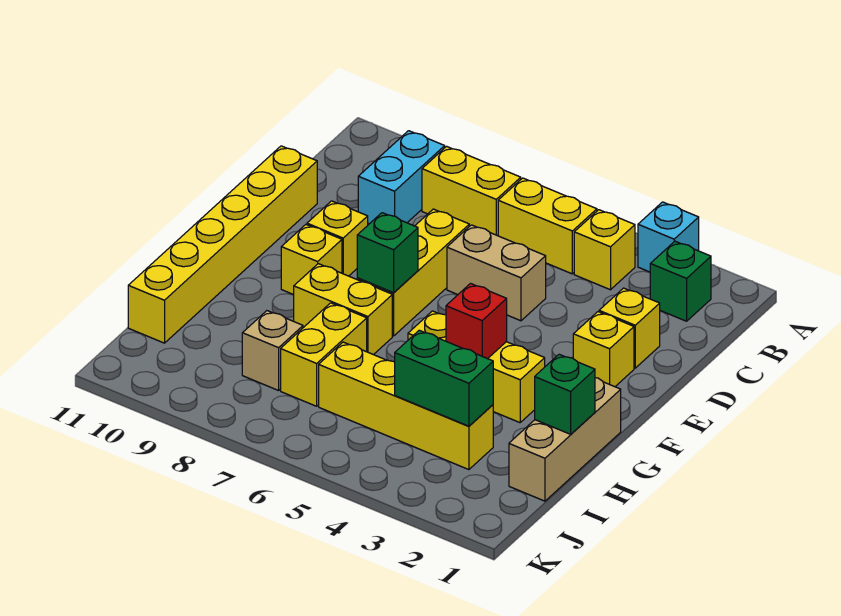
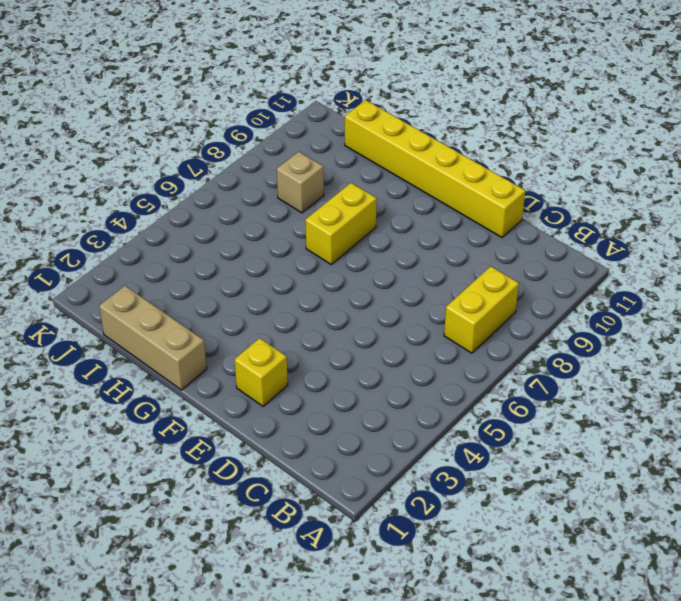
none -> cyan brick A3 level 1
none -> green brick B2 level 1
none -> yellow brick B4 level 1

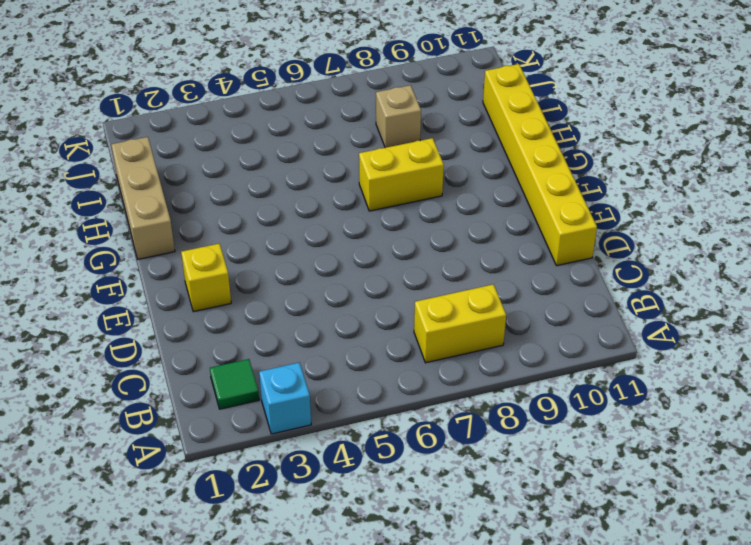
green tile B2 level 1 -> green brick B2 level 1
none -> yellow brick B4 level 1
none -> yellow brick B5:B6 level 1
none -> cyan brick B9:C9 level 1

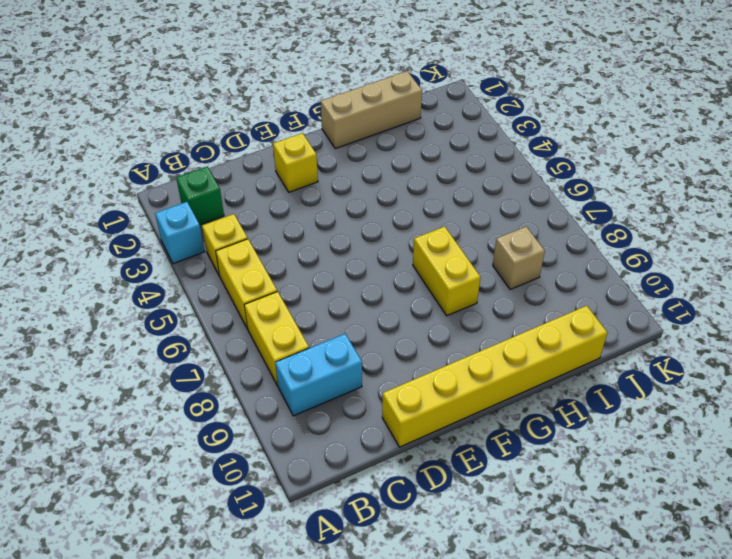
none -> yellow brick D2 level 1
none -> tan brick D5:D6 level 1
none -> yellow brick D7:F7 level 1

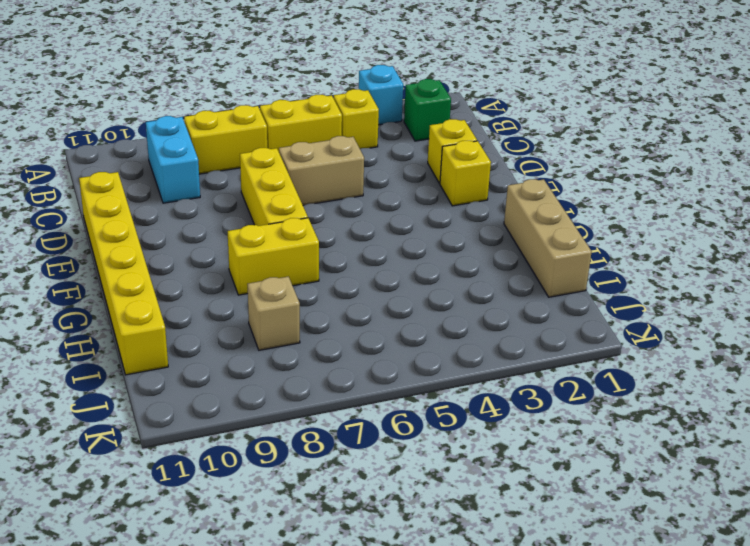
none -> yellow brick E9 level 1
none -> yellow brick F9 level 1
none -> yellow brick G3:G5 level 1

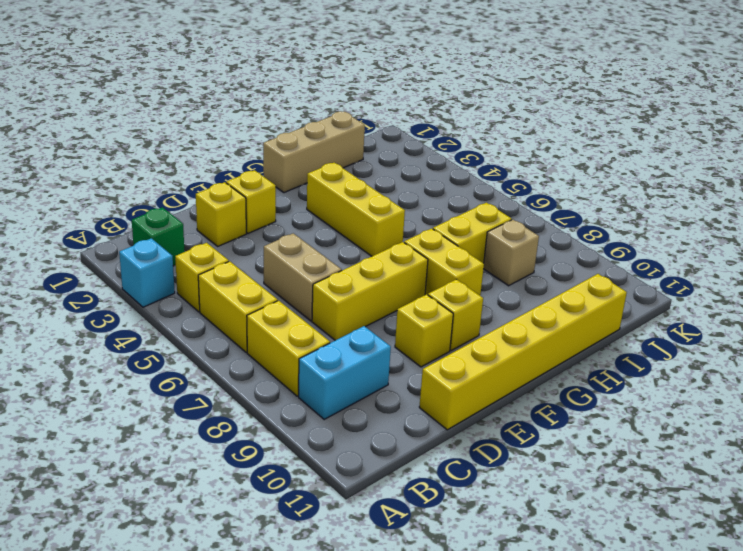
none -> yellow brick I3:I6 level 1
none -> green brick F7 level 2
none -> red brick G4 level 2

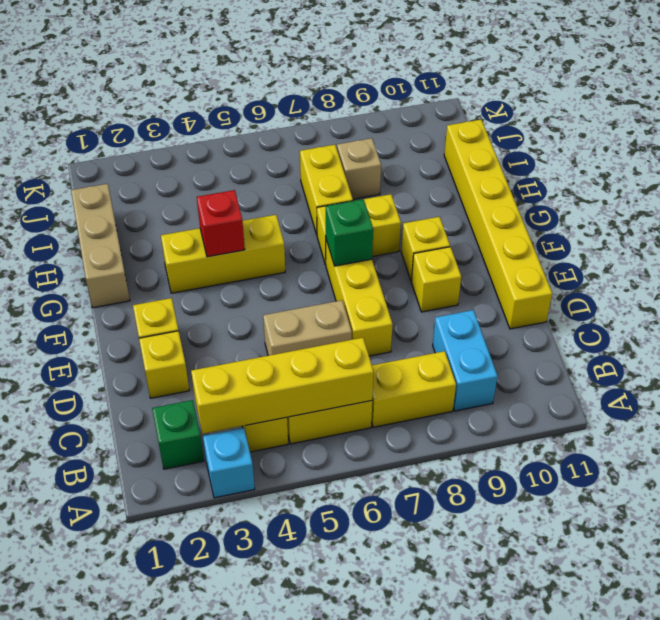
yellow brick B3:B6 level 2 -> yellow brick I3:I6 level 1
none -> green brick H1 level 2
none -> green brick I3:I4 level 2

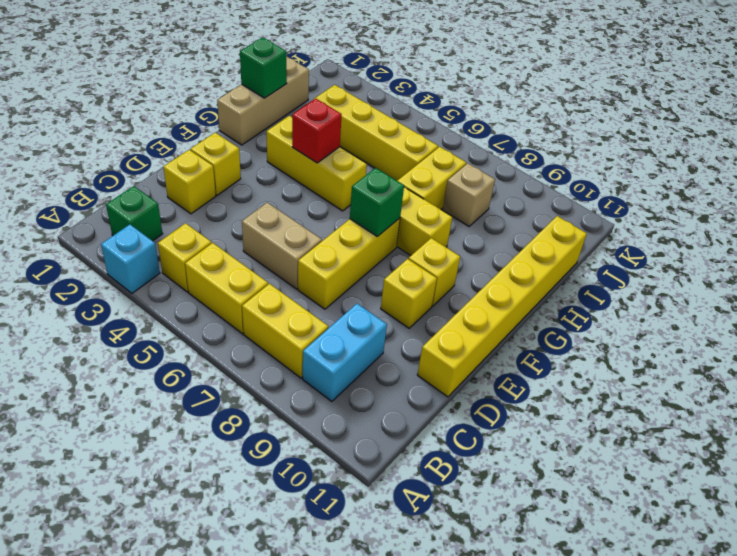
none -> green brick I3:I4 level 2

